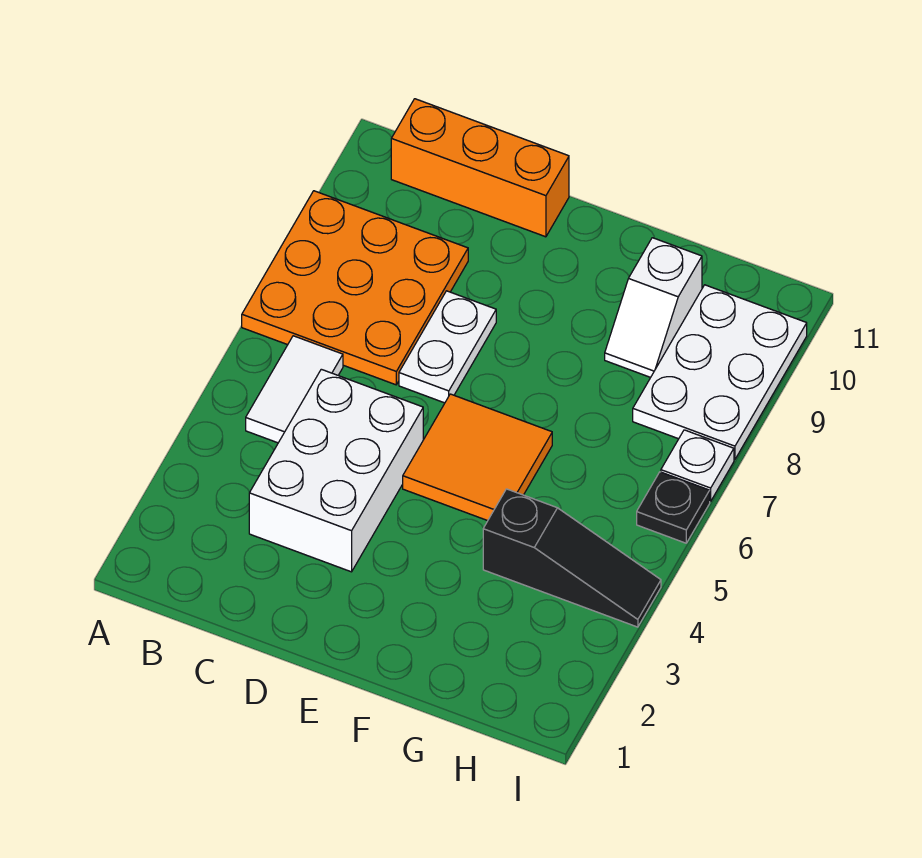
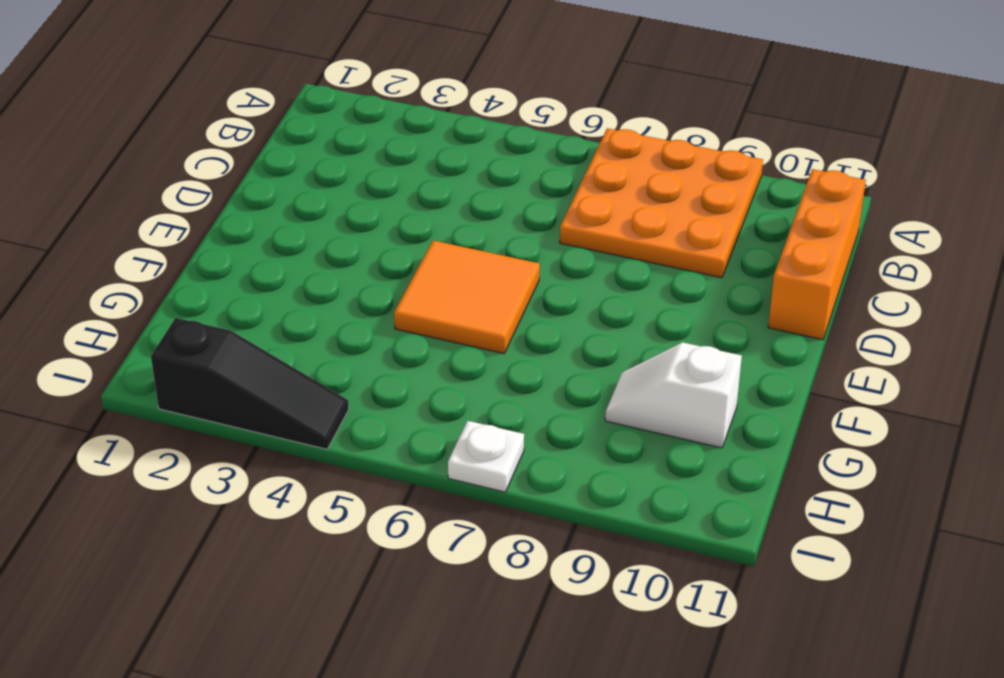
black slope I2:I4 level 1 top 2 -> black slope G4:I4 level 1 top G
none -> white tile B5:B6 level 1
none -> white brick C3:D5 level 1

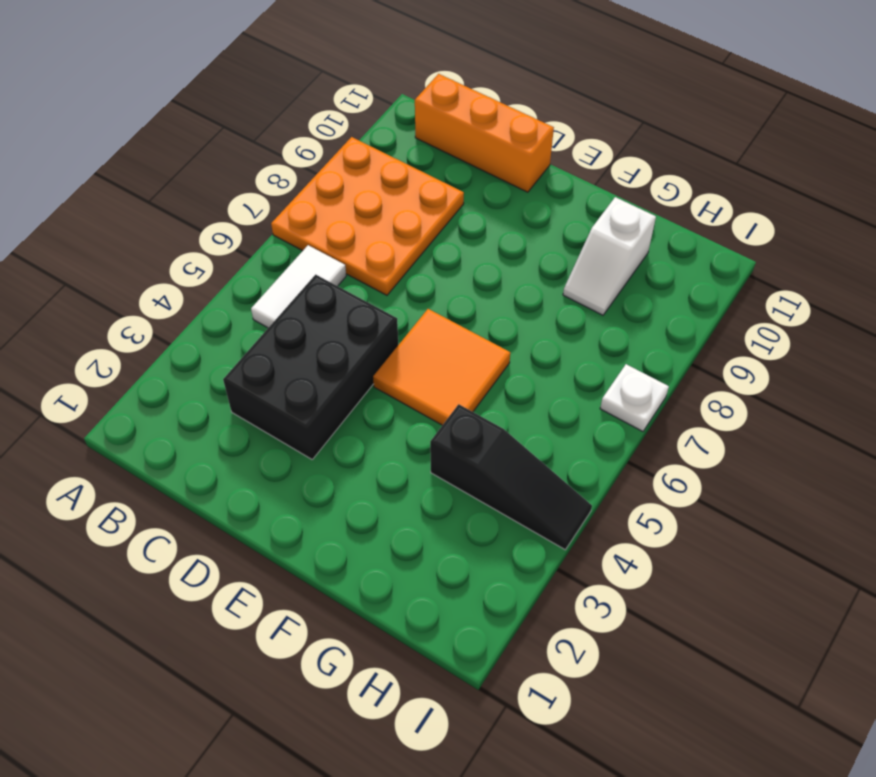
black brick C3:D5 level 1 -> white brick C3:D5 level 1
none -> white plate D7:D8 level 1
none -> white plate H8:I10 level 1

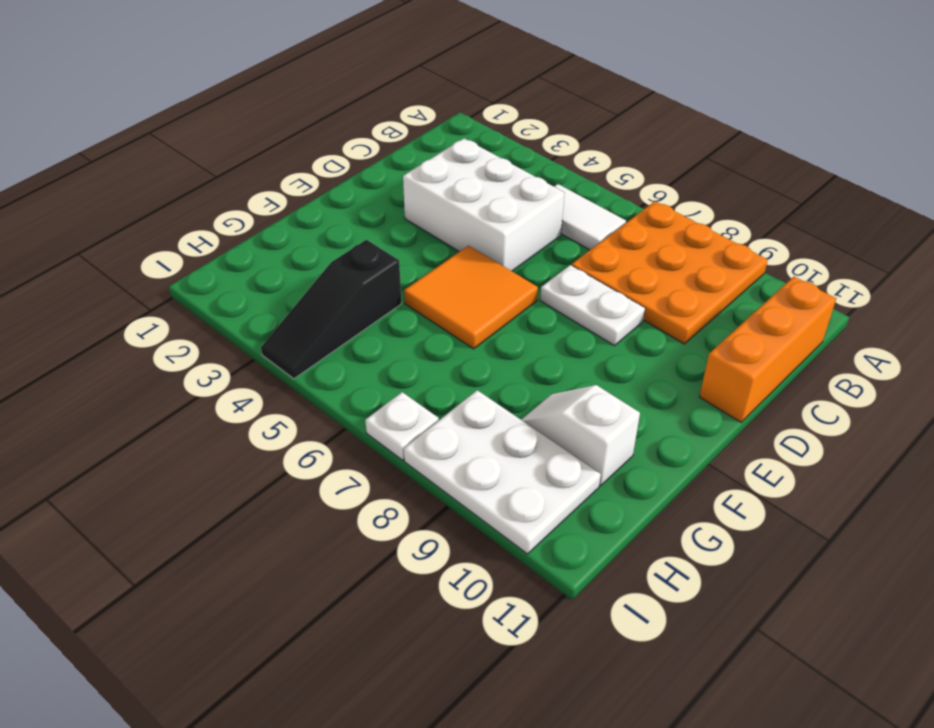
none -> black plate I6 level 1

